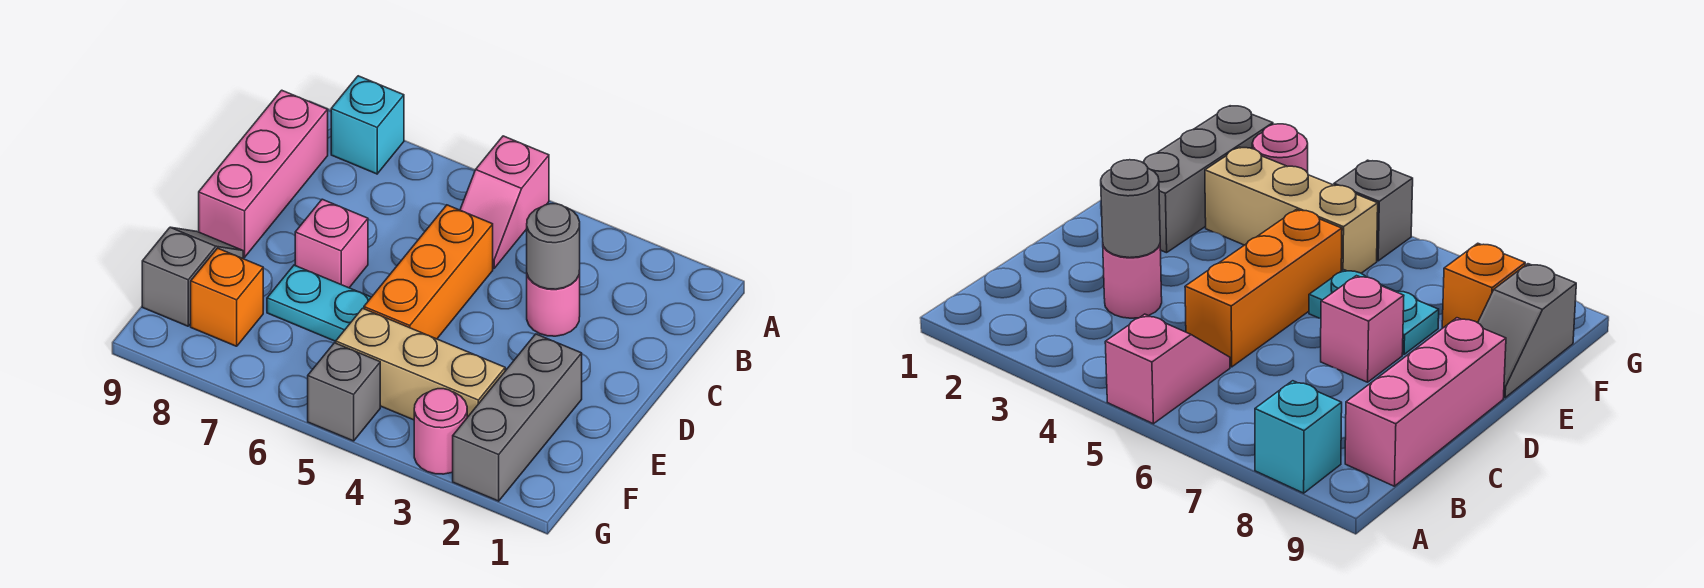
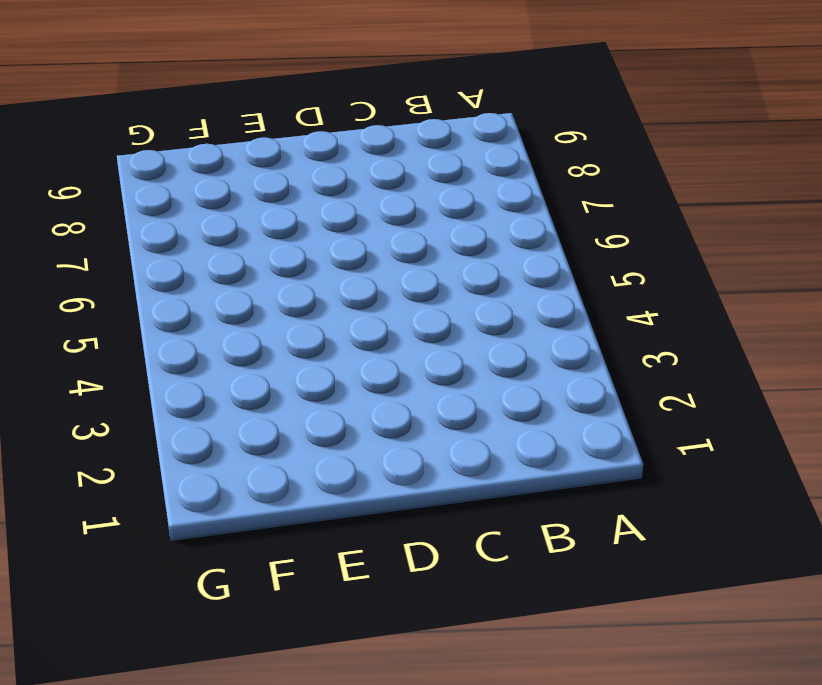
none -> pink slope A5:B5 level 1 top A
none -> cyan brick A8 level 1
none -> pink brick B9:D9 level 1

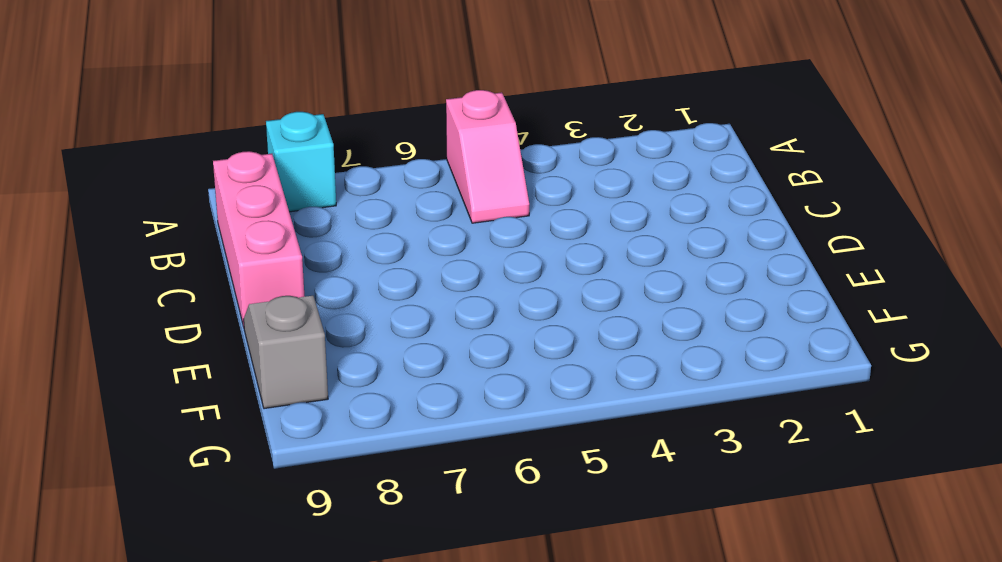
none -> pink round brick C3 level 1
none -> orange brick C5:E5 level 1
none -> pink brick D7 level 1

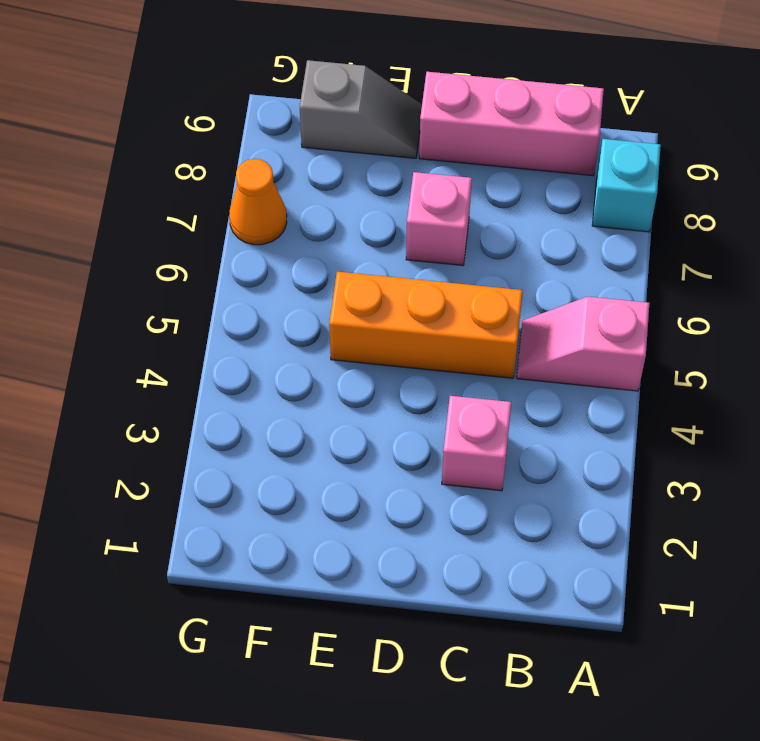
pink brick C3 level 1 -> pink round brick C3 level 1
orange cone G7 level 1 -> none
none -> grey brick E2:G2 level 1
none -> cyan plate E6:E7 level 1
none -> tan brick F3:F5 level 1

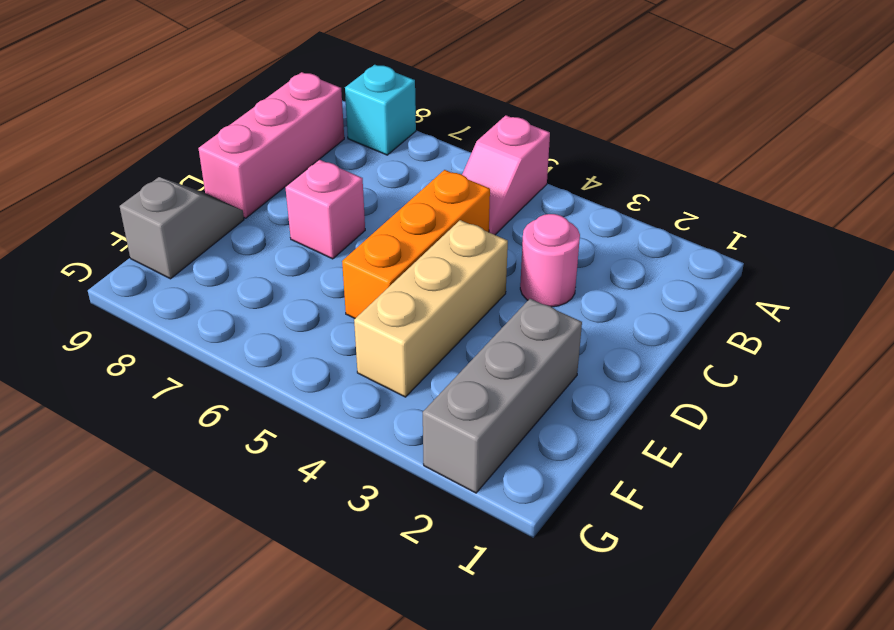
tan brick D4:F4 level 1 -> tan brick F3:F5 level 1
none -> cyan plate E6:E7 level 1
none -> orange brick F8 level 1
none -> pink round brick G3 level 1

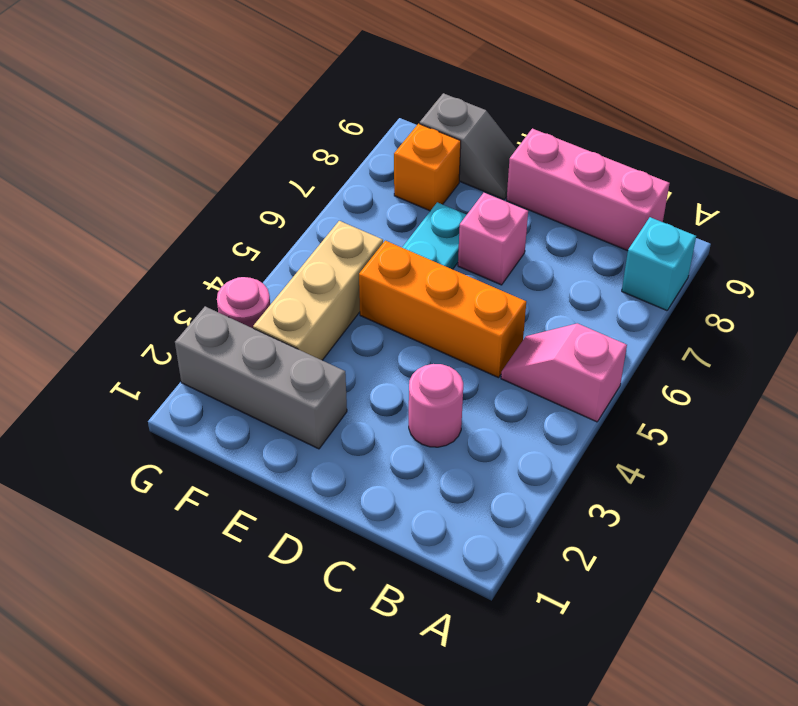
none -> grey brick G5 level 1
none -> grey round brick C3 level 2

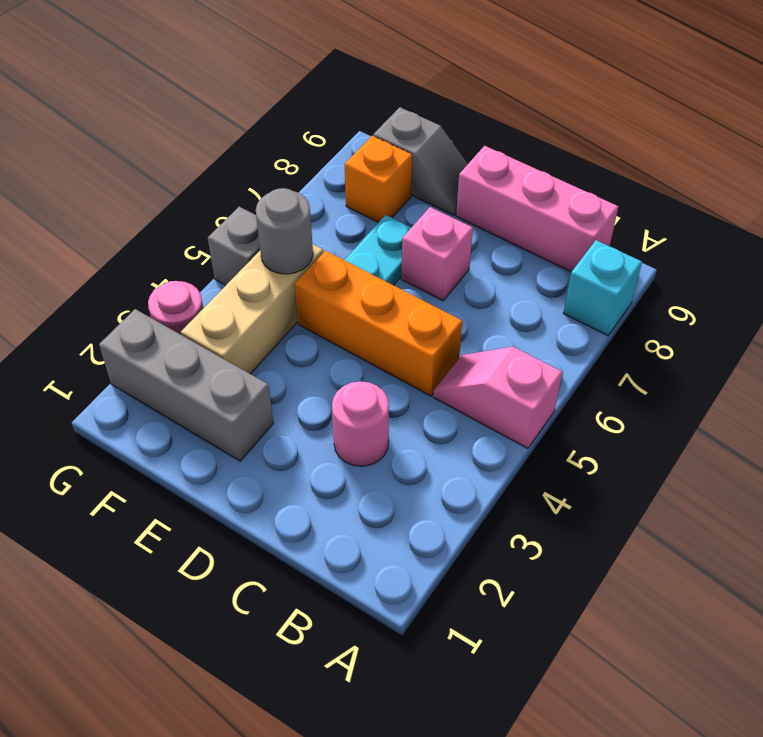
grey round brick F5 level 2 -> grey round brick C3 level 2

